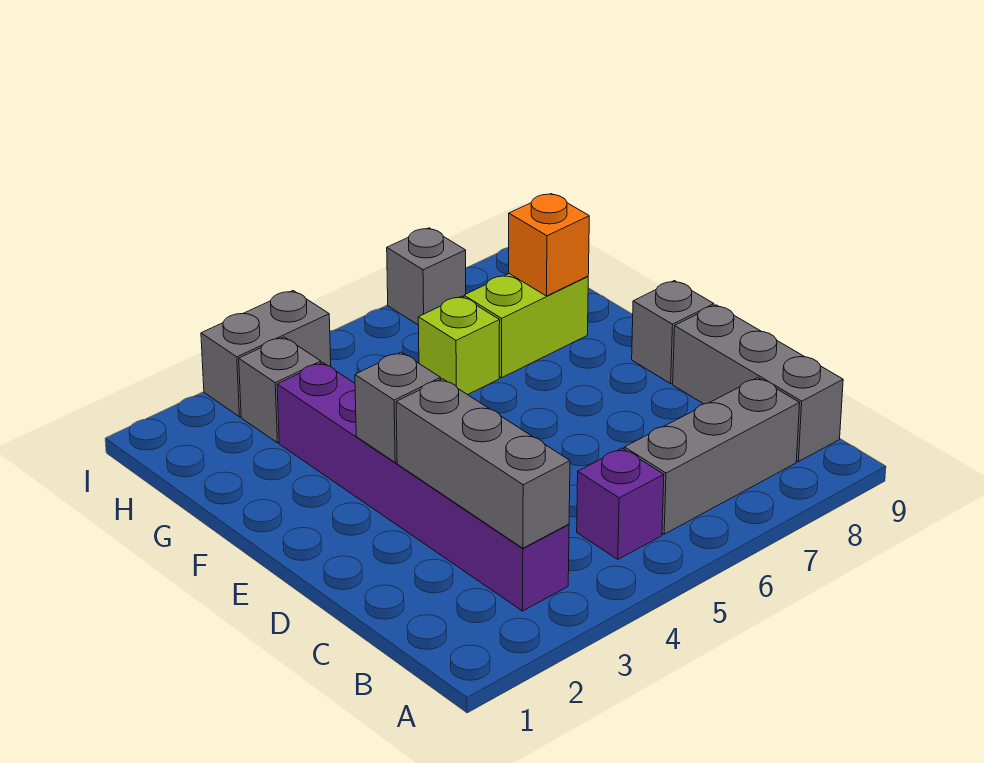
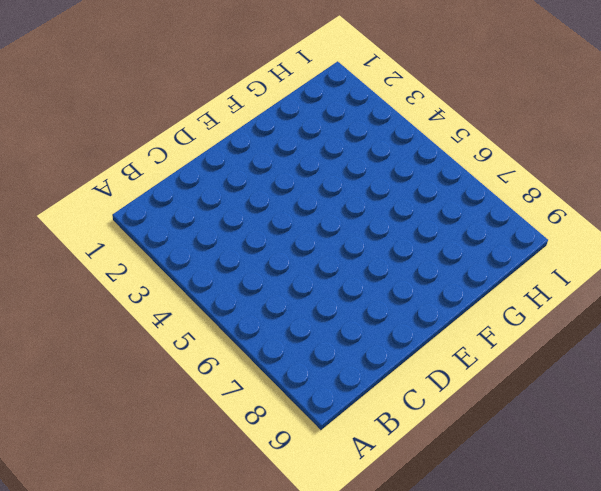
none -> purple brick B3:G3 level 1
none -> purple brick B5 level 1
none -> grey brick B6:B8 level 1

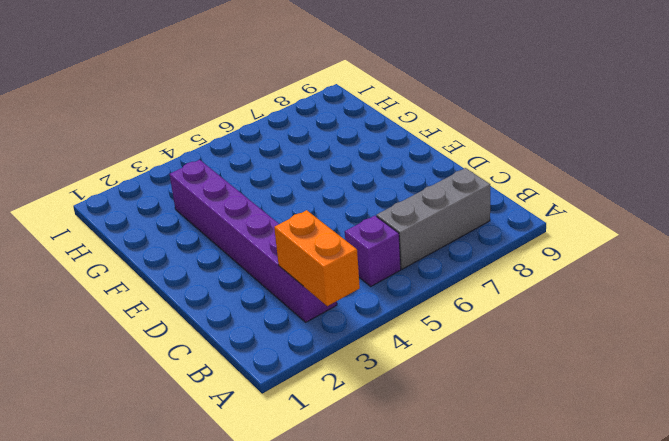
orange brick A3:B3 level 2 -> grey brick B3:D3 level 2
none -> grey brick B9:D9 level 1
none -> grey brick E9 level 1
none -> lime brick G6 level 1

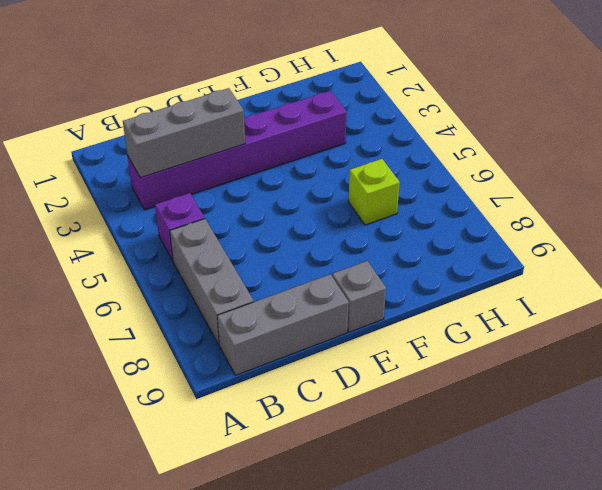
none -> lime brick G7:G8 level 1
none -> grey brick H3 level 1
none -> grey brick I3:I4 level 1

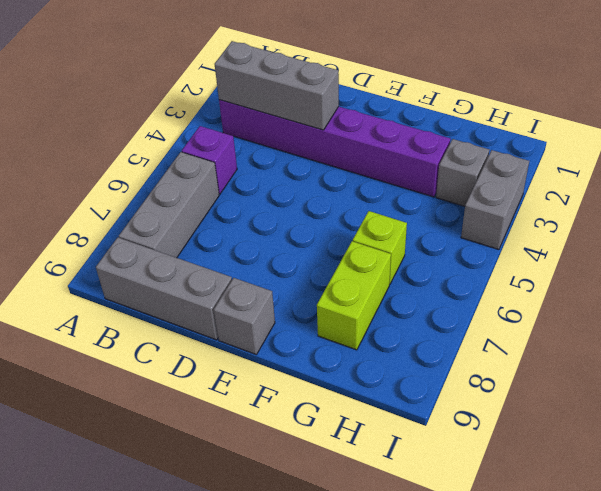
none -> grey brick I7 level 1
none -> grey brick E3 level 2
none -> orange brick G8 level 2

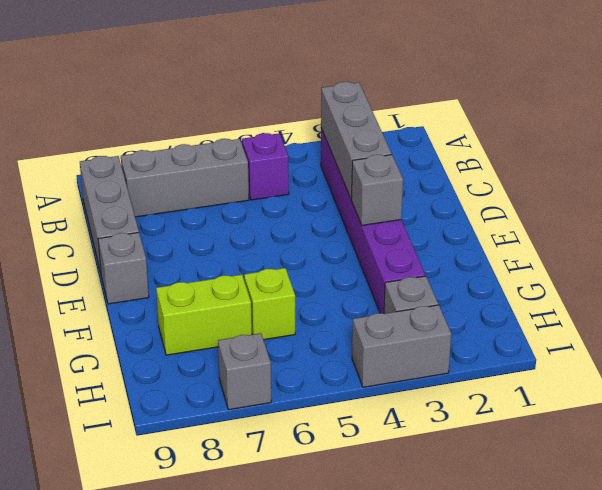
none -> orange brick G8 level 2

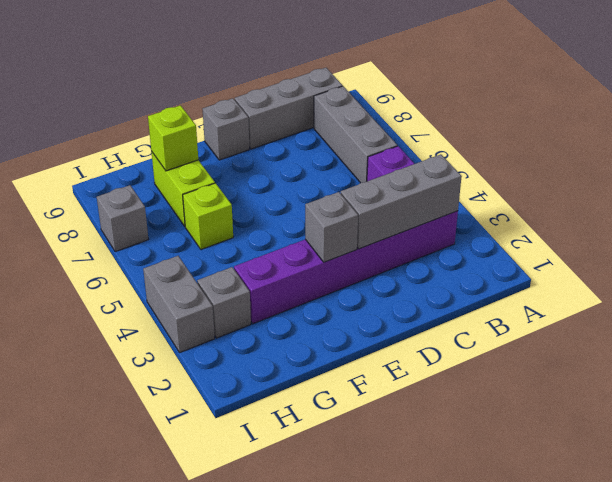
lime brick G8 level 2 -> orange brick G8 level 2

